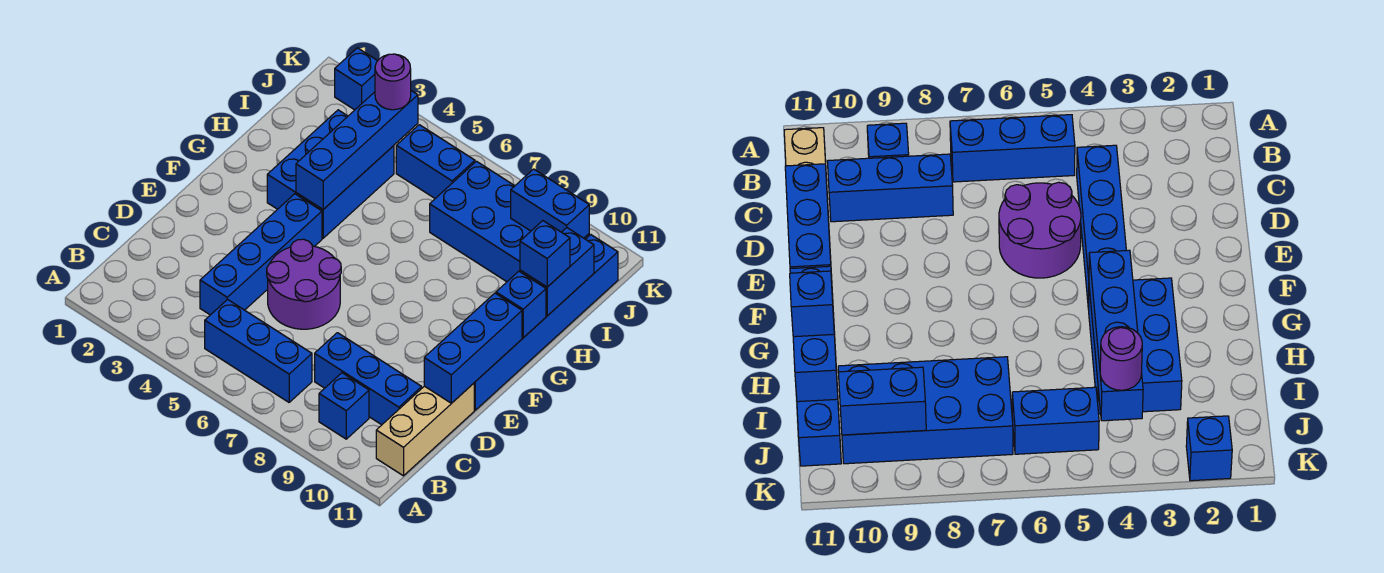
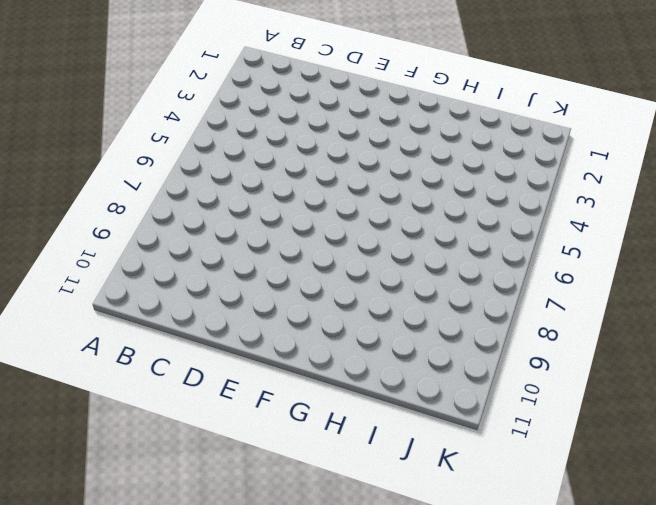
none -> blue brick B5:B7 level 1
none -> blue brick B9 level 1
none -> tan brick B11:D11 level 1

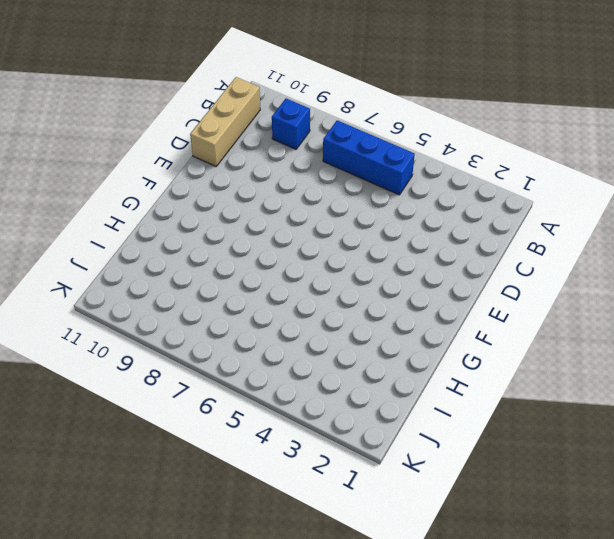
none -> blue brick C4:F4 level 1
none -> blue brick C8:C10 level 1
none -> purple round brick D5:E6 level 1

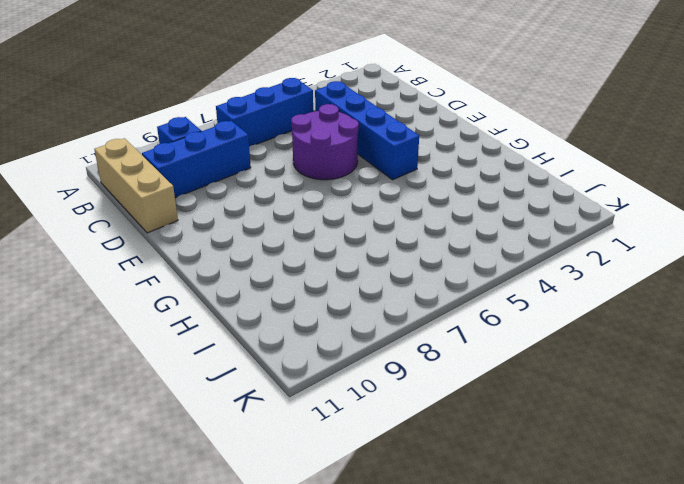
none -> blue brick E11:J11 level 1
none -> blue brick G3:I4 level 1
none -> blue brick I7:J10 level 1

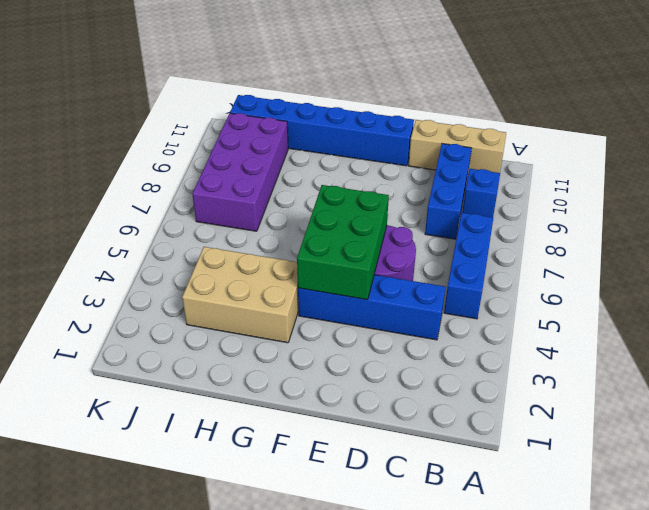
green brick E4:F6 level 2 -> none
tan brick G3:I4 level 1 -> blue brick G3:I4 level 1
purple brick I7:J10 level 1 -> blue brick I7:J10 level 1
none -> blue brick J5:J6 level 1
none -> blue brick K2 level 1
none -> blue brick D11:F11 level 2

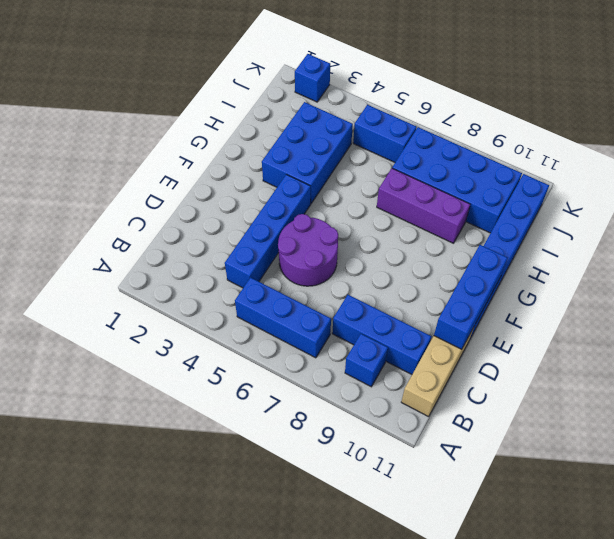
purple brick H7:H9 level 1 -> none
none -> blue brick G4:J4 level 2
none -> blue brick G11 level 2
none -> blue brick H11:I11 level 2

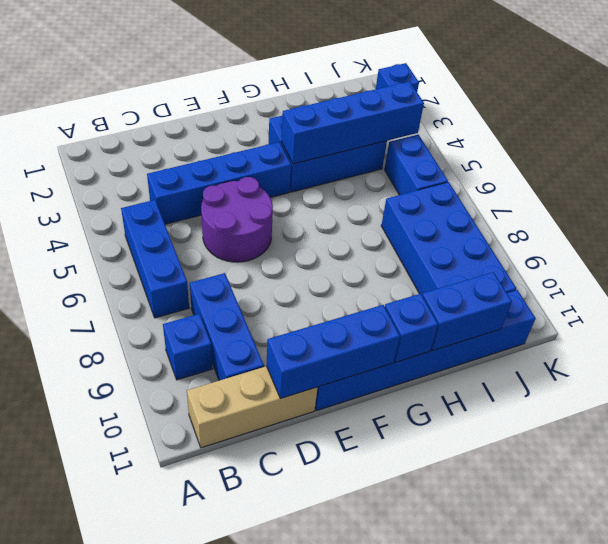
none -> blue brick J9:J10 level 2
none -> blue brick H11 level 3
none -> purple round brick J4 level 3

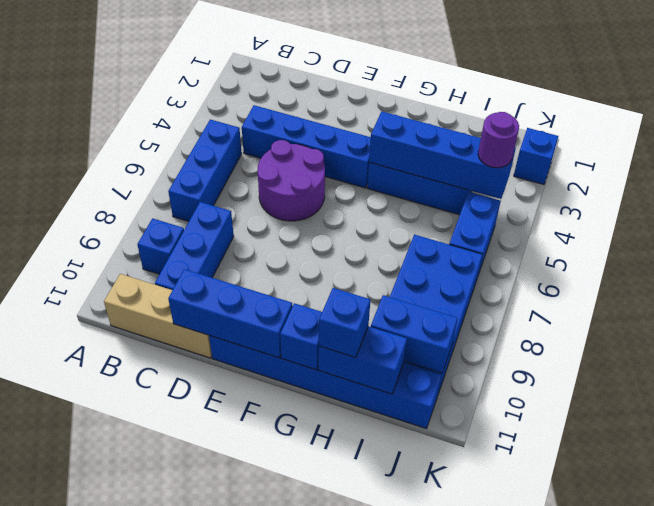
blue brick I10:J10 level 2 -> blue brick J9:J10 level 2

